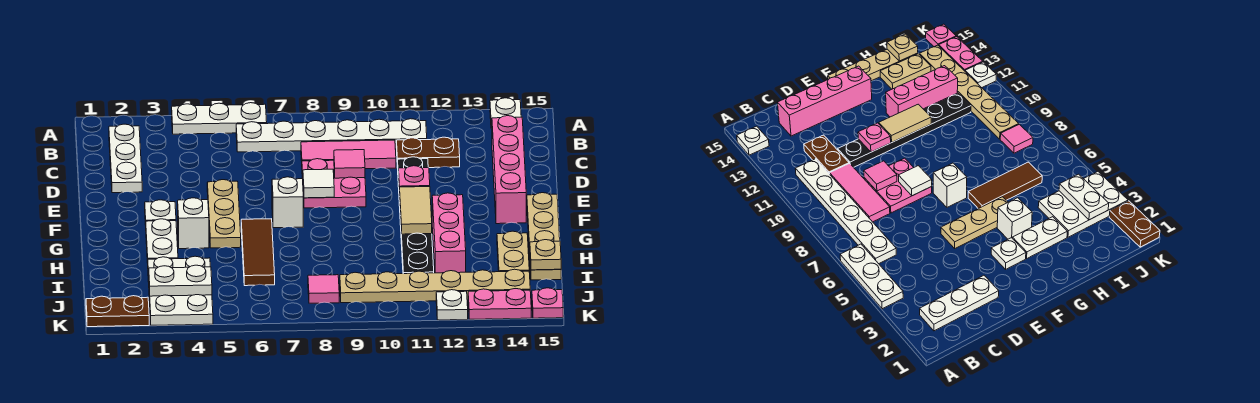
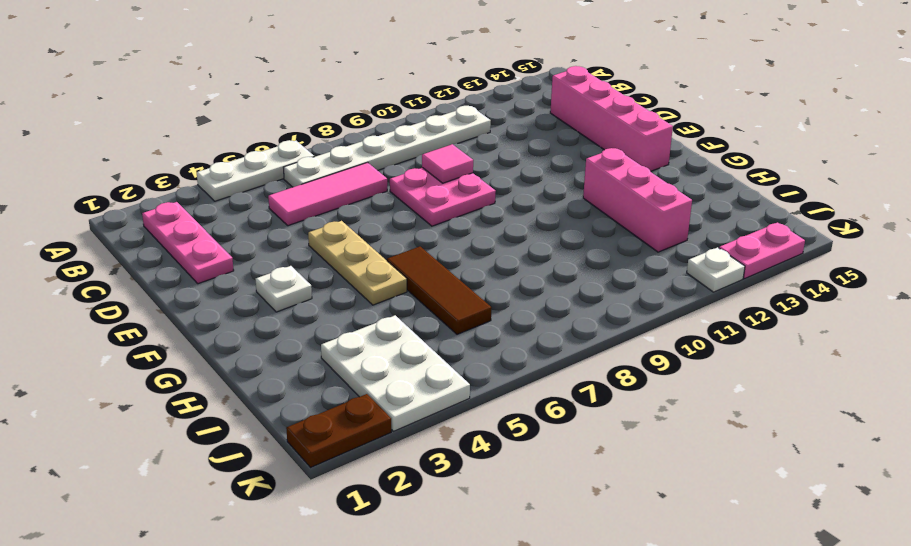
pink plate B2:D2 level 1 -> white plate B2:D2 level 1
pink tile C5:C7 level 1 -> pink tile C8:C10 level 1
none -> white plate A14 level 1
none -> brown plate C11:C12 level 1
none -> black plate D11:I11 level 1
none -> white brick F7 level 1

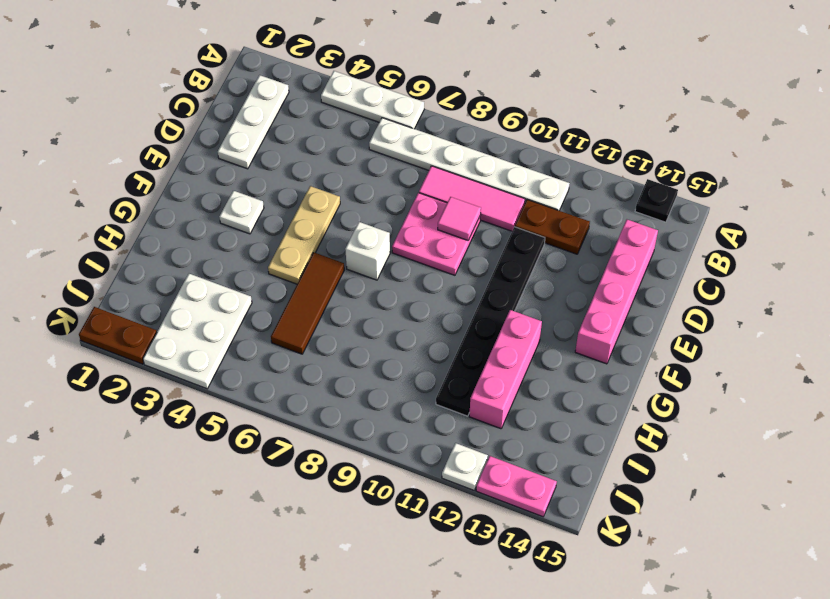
black plate A14 level 1 -> white plate A14 level 1
none -> tan plate F15:I15 level 1
none -> white plate G3:H3 level 1
none -> white brick G4 level 1
none -> tan plate H14:I14 level 1

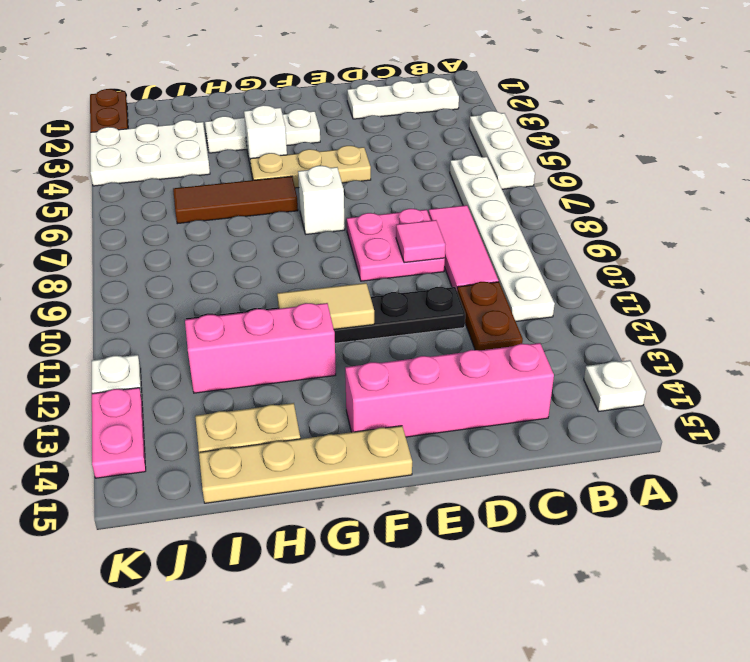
none -> pink tile J8 level 1
none -> tan plate J9:J14 level 1
none -> pink plate K15 level 1
none -> white tile E8 level 2

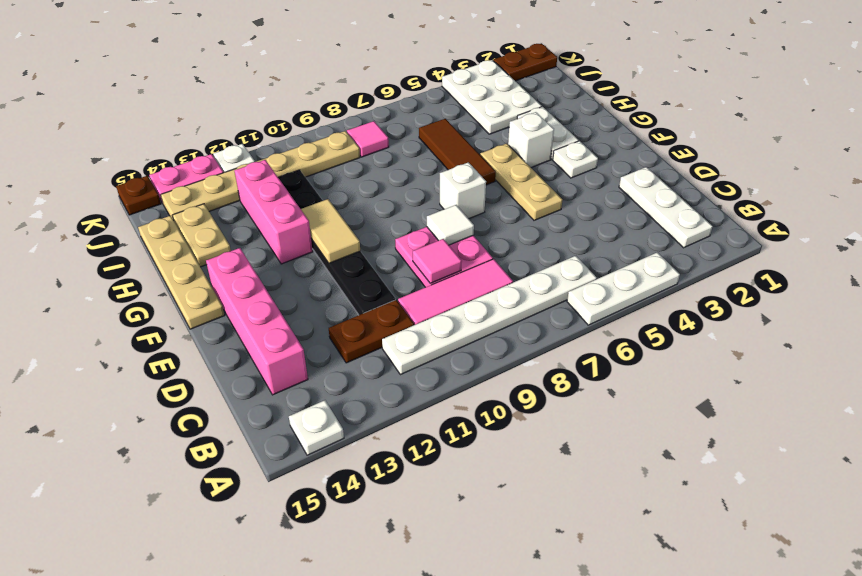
brown plate K15 level 1 -> pink plate K15 level 1
none -> pink plate E11 level 2
none -> tan plate I15 level 2
none -> white plate J3:J4 level 2

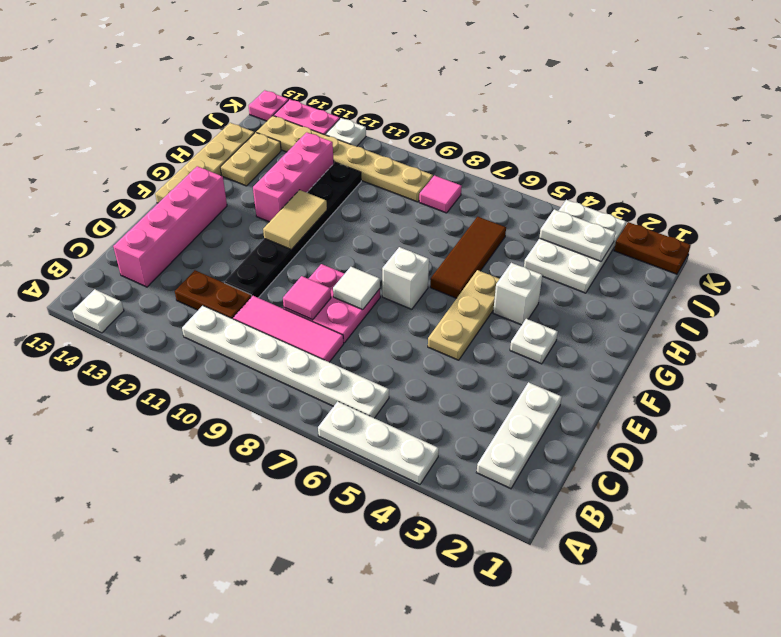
none -> white plate G3:H3 level 1
none -> pink plate E11 level 2
none -> tan plate I15 level 2

